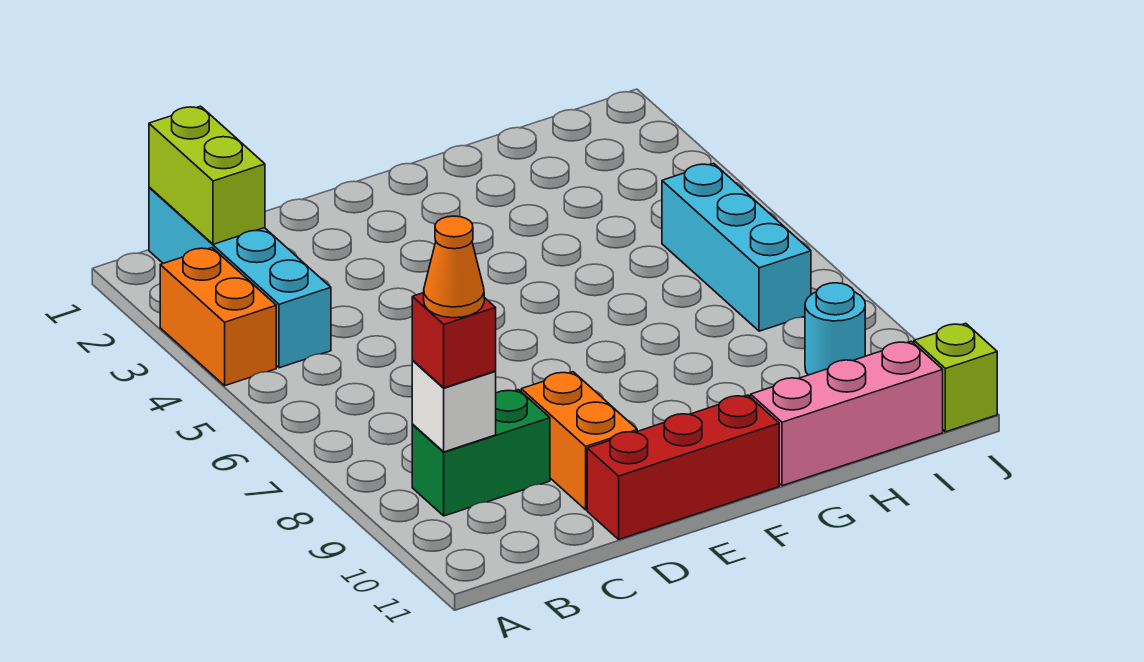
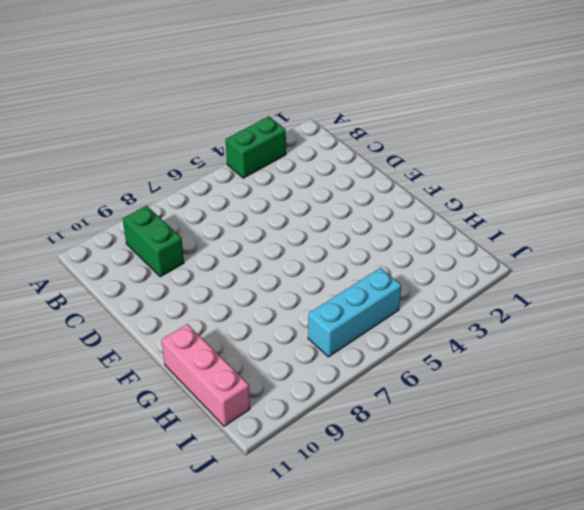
green brick A3:A4 level 1 -> orange brick A3:A4 level 1
none -> cyan brick B1:B4 level 1
none -> orange brick D9:D10 level 1
none -> red brick D11:F11 level 1

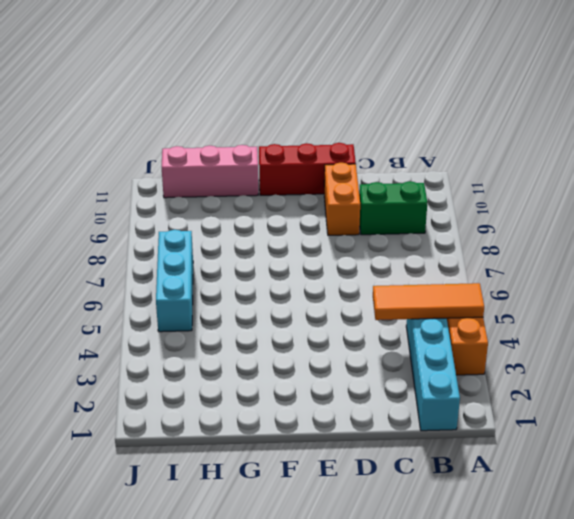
orange tile A4:C4 level 2 -> none
none -> cyan round brick I9 level 1
none -> lime brick J11 level 1
none -> lime brick B1:B2 level 2

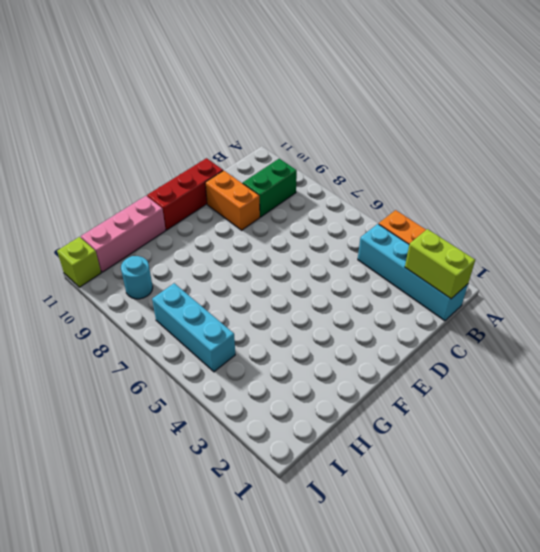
none -> white brick B9 level 2
none -> red brick B9 level 3
none -> orange cone B9 level 4

